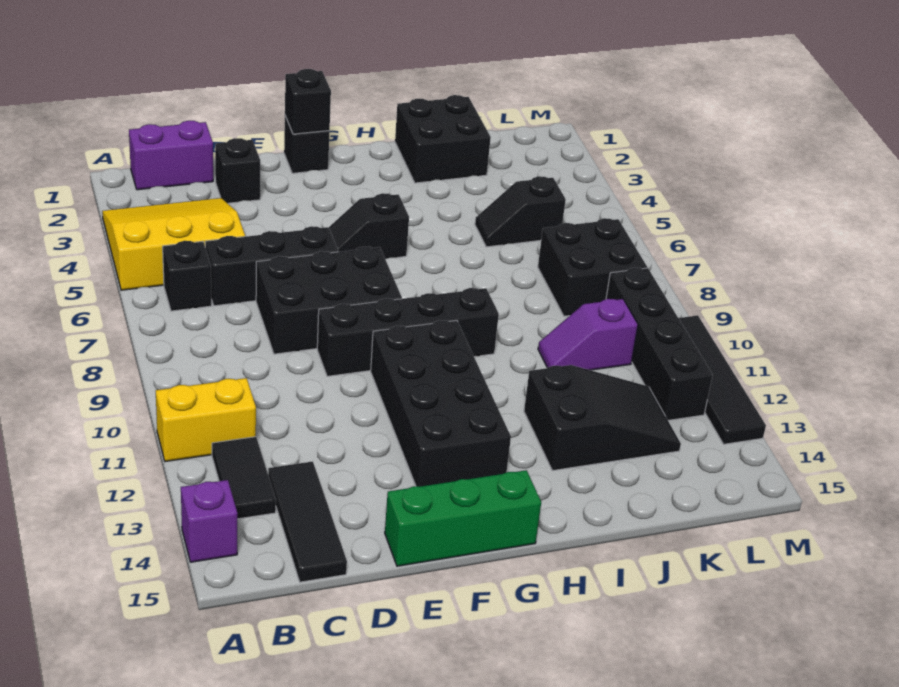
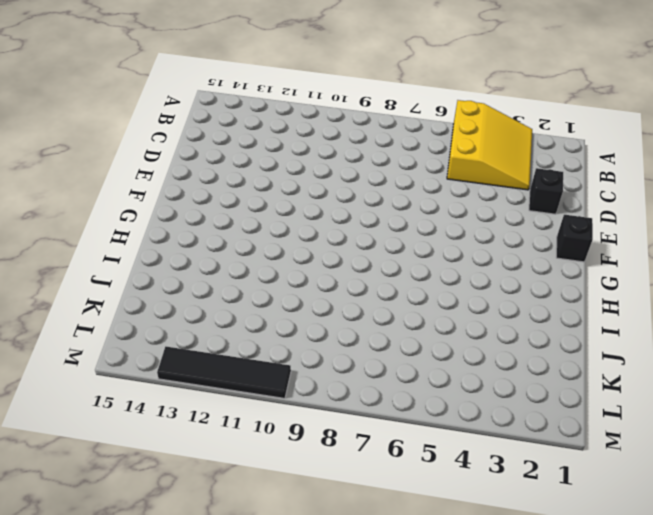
none -> yellow brick A11:B11 level 1
none -> purple brick A14 level 1
none -> purple brick B1:C1 level 1

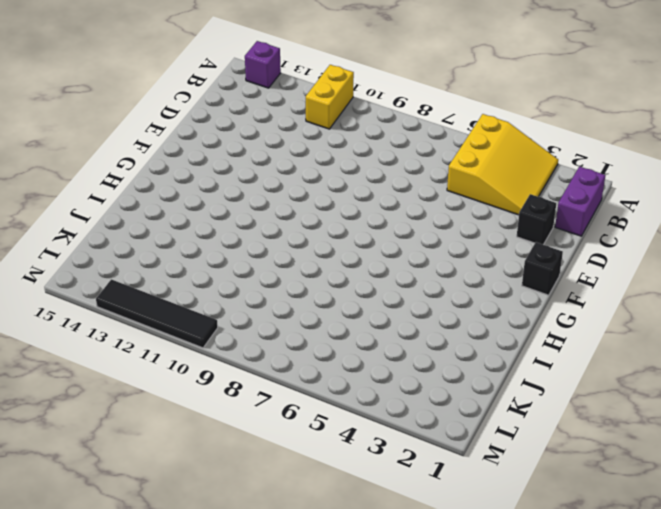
none -> black brick B6 level 1
none -> black tile B12:B13 level 1
none -> black brick C6:E6 level 1

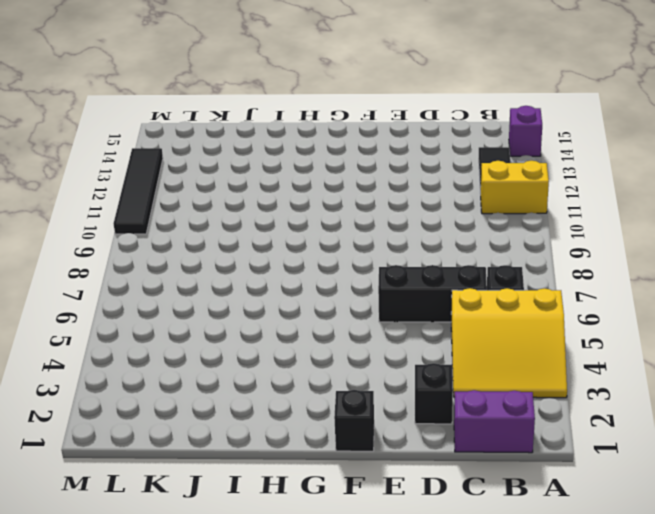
none -> black tile C13:C15 level 1
none -> black brick D7:F8 level 1
none -> black brick E9:H9 level 1

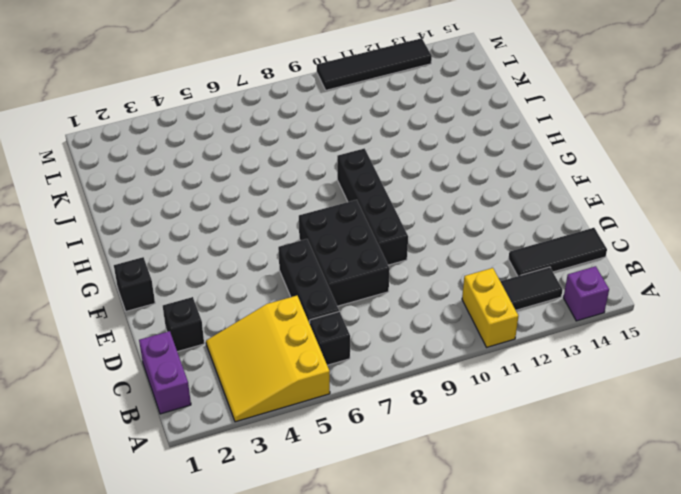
none -> green brick E15:G15 level 1
none -> black slope F5:G5 level 1 top G
none -> black brick F10:G13 level 1

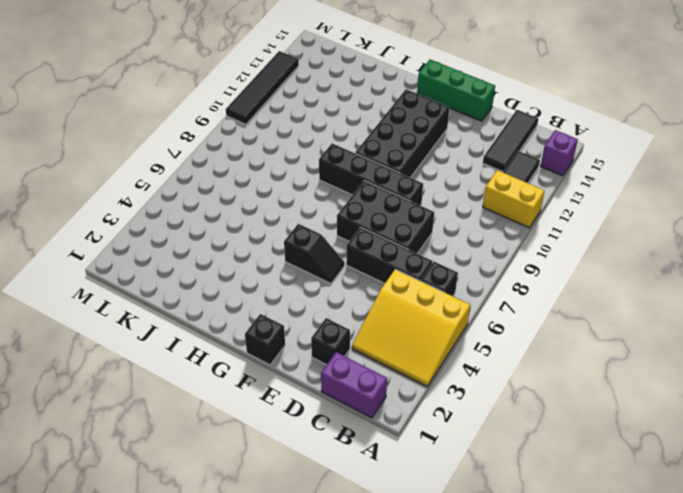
none -> black brick I1:J2 level 1
none -> black slope I12:K13 level 1 top I
none -> black slope J5:K5 level 1 top K

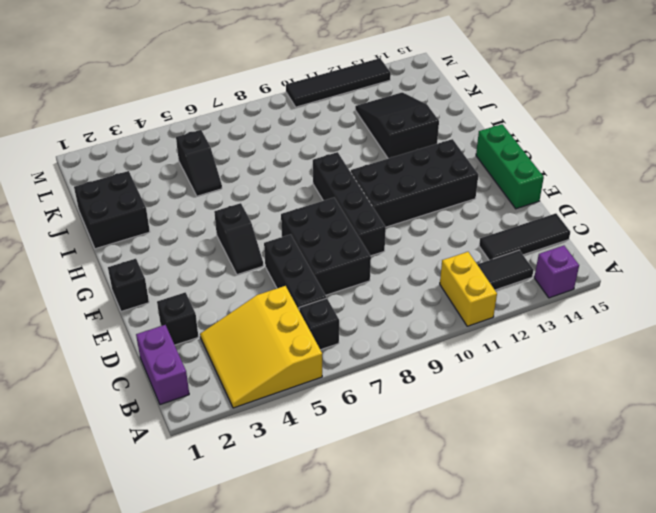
none -> purple slope J10:K10 level 1 top K
none -> black brick K7:L8 level 1
none -> black brick L9:L12 level 1

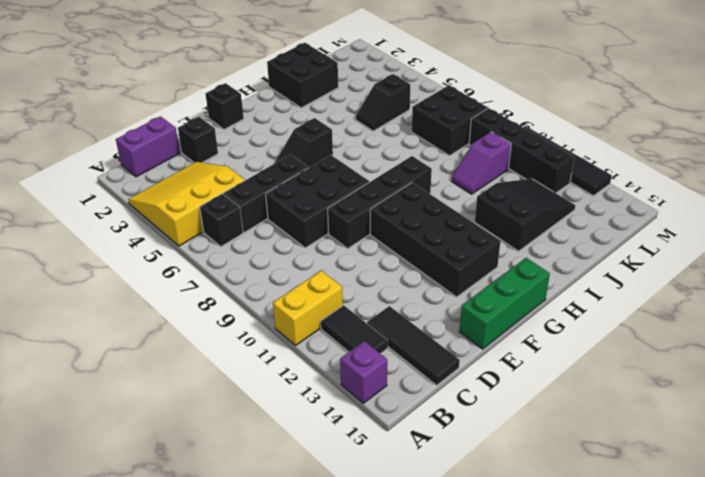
none -> black brick F1 level 2

